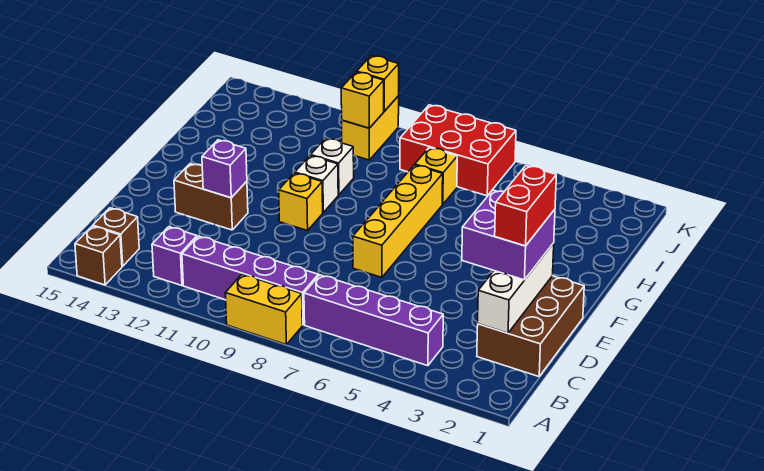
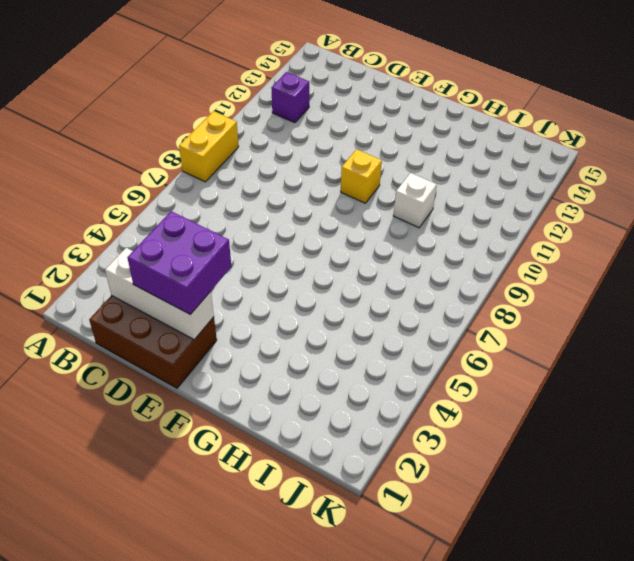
none -> brown brick A14 level 1
none -> purple brick B4:B7 level 1
none -> purple brick B8:B11 level 1

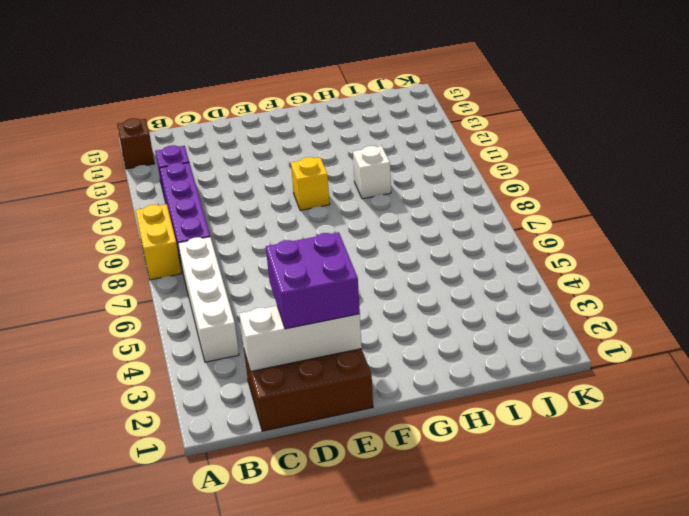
white brick B4:B7 level 1 -> purple brick B4:B7 level 1
none -> brown brick B14 level 1
none -> yellow brick E7:H7 level 1
none -> brown brick E12:E13 level 1

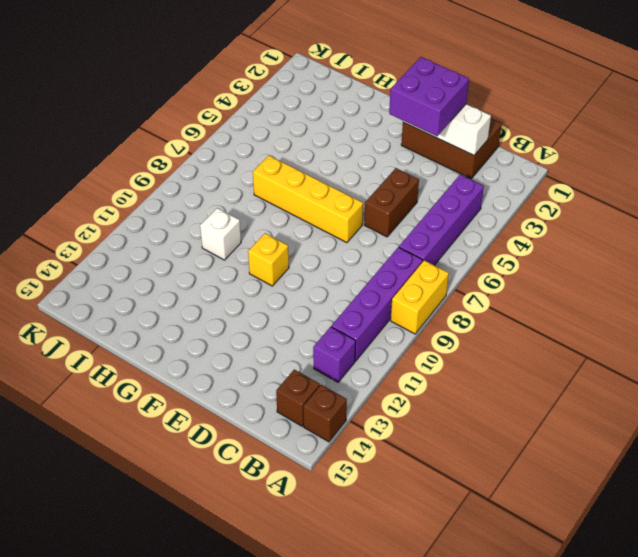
brown brick D5:D6 level 1 -> brown brick E12:E13 level 1
none -> white brick G10 level 1
none -> yellow brick I7 level 1
none -> red brick J6:K8 level 1

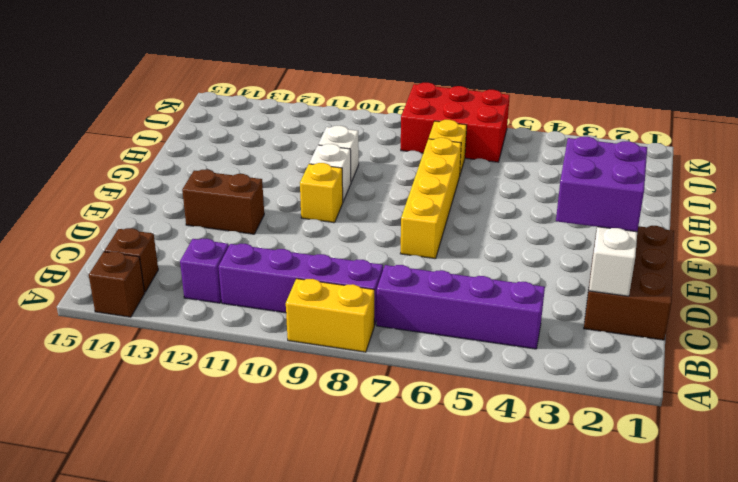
none -> yellow brick J10:K10 level 1
none -> purple brick E12 level 2
none -> yellow brick J10 level 2

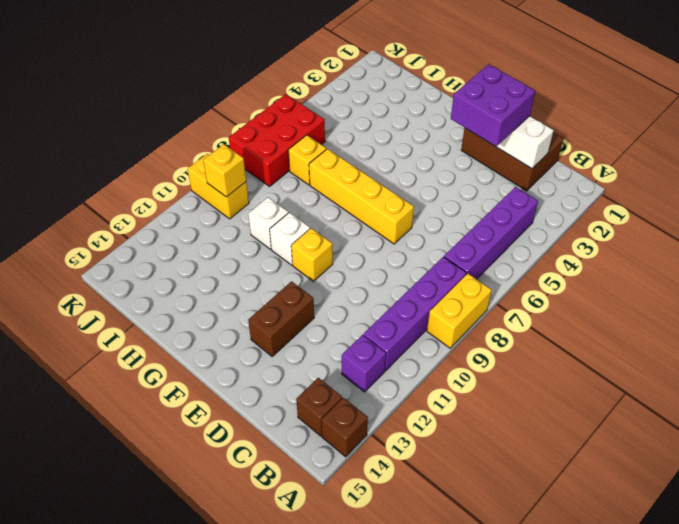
none -> purple brick E12 level 2
none -> yellow brick K10 level 2
none -> red brick D2:E2 level 4

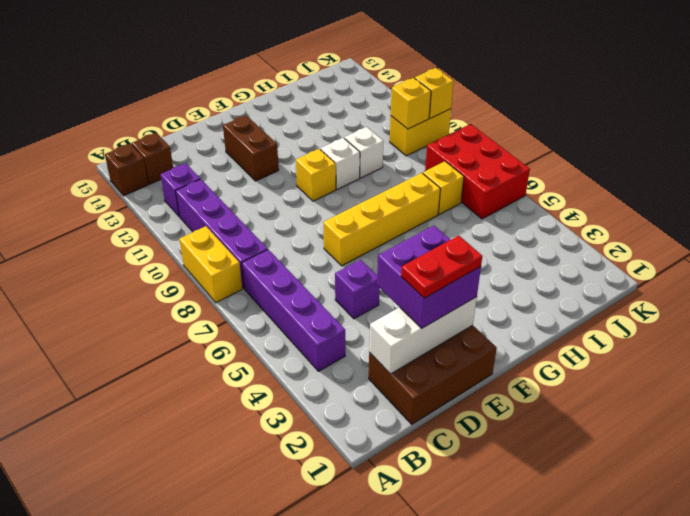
red plate D2:E2 level 4 -> red brick D2:E2 level 4
purple brick D5 level 1 -> purple brick E12 level 2

